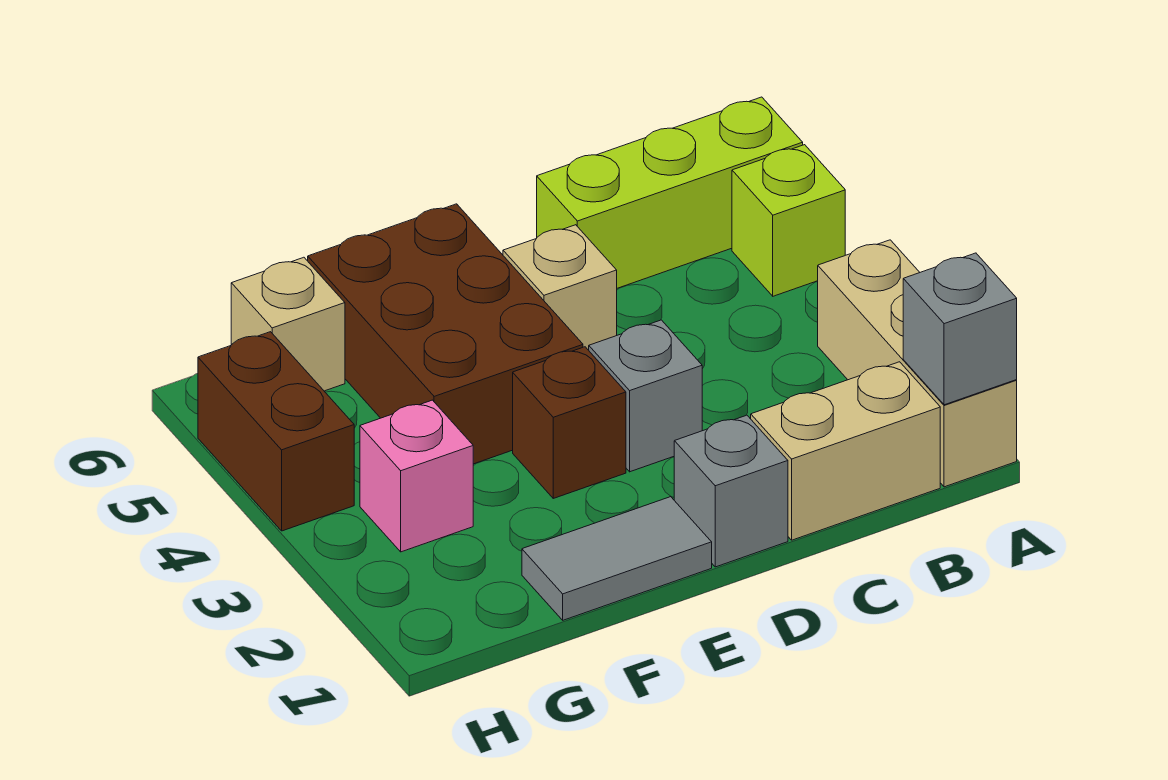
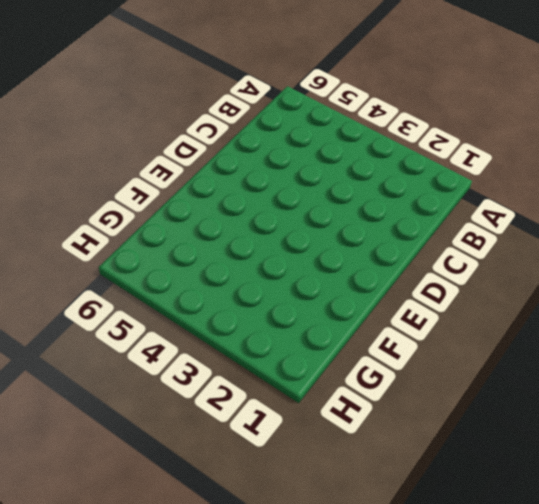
none -> tan brick A1:A3 level 1
none -> lime brick A5 level 1
none -> lime brick A6:C6 level 1

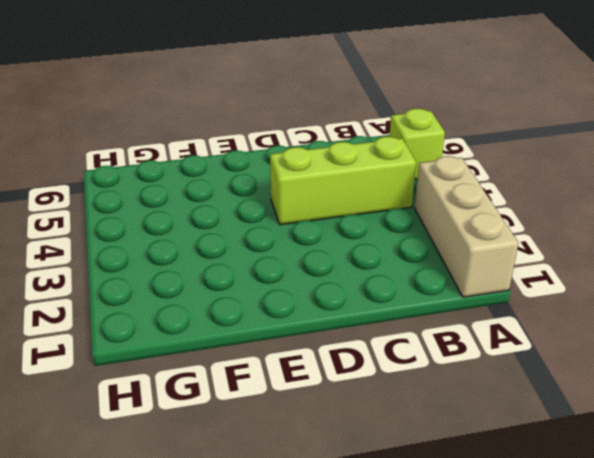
lime brick B4:D4 level 1 -> lime brick A6:C6 level 1
none -> tan brick B1:C1 level 1
none -> grey brick D1 level 1
none -> grey brick D3 level 1

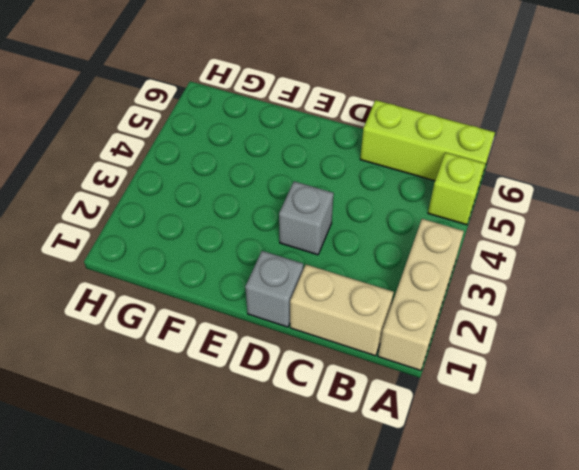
none -> tan brick D5 level 1
none -> grey tile E1:F1 level 1
none -> brown brick E3 level 1

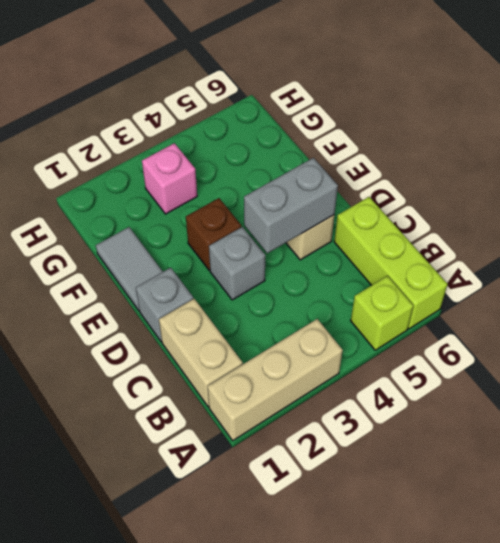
grey brick D4:D5 level 2 -> none
none -> brown brick E4:F6 level 1
none -> tan brick G6 level 1
none -> brown brick H4:H5 level 1

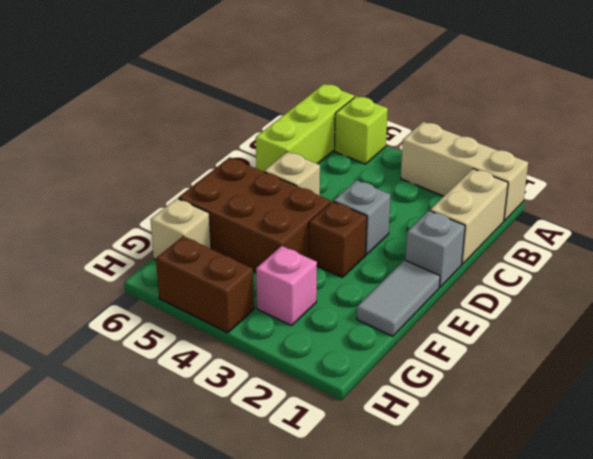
none -> grey brick A1 level 2

